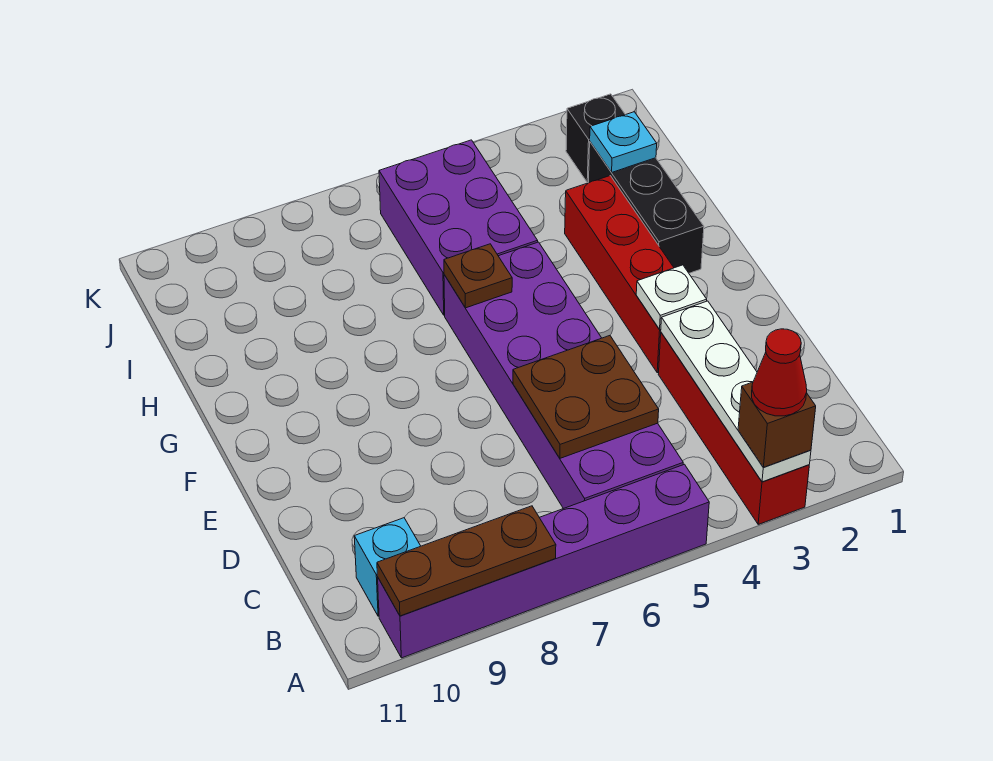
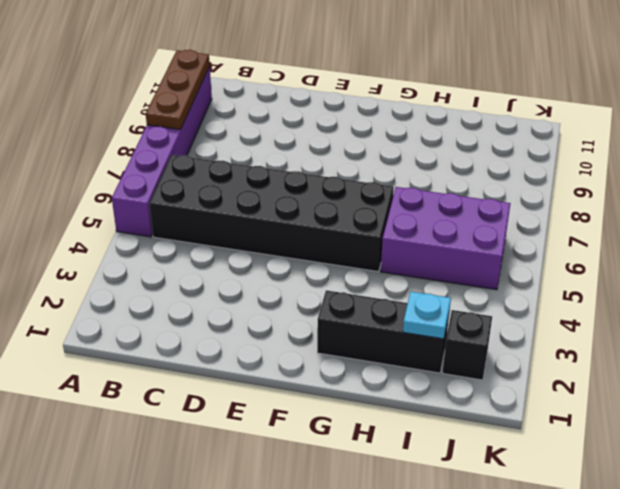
black brick B5:G6 level 1 -> purple brick B5:G6 level 1
none -> red brick A3:D3 level 1
none -> cyan brick B10 level 1
none -> red brick E3:H3 level 1

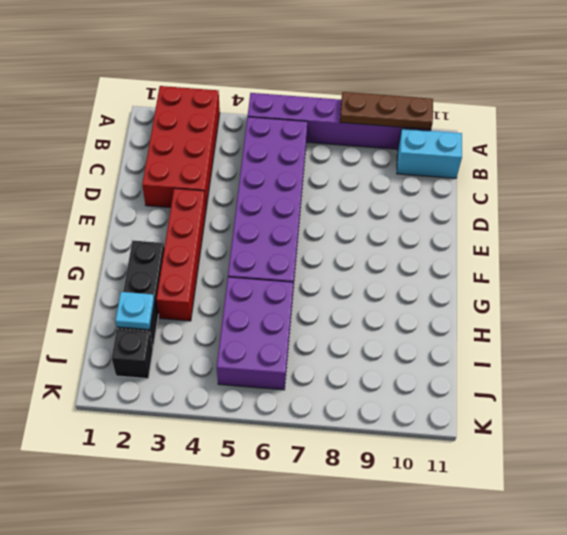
red brick A2:D3 level 1 -> red brick A3:D3 level 1
cyan brick B10:B11 level 1 -> cyan brick B10 level 1
none -> white plate A3:D3 level 2
none -> brown plate C5:D6 level 2
none -> white plate E3 level 2

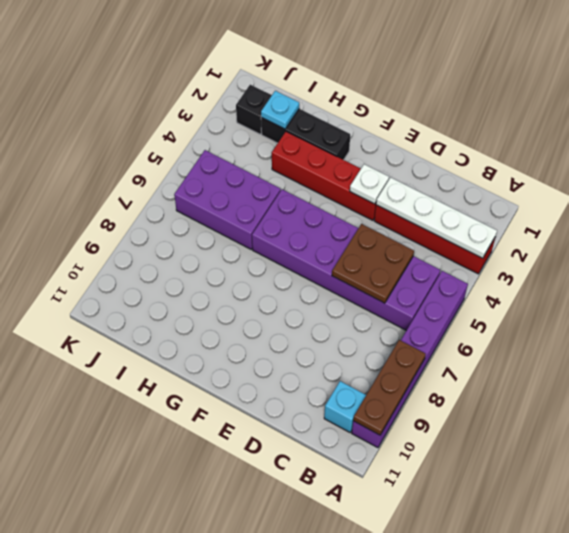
none -> brown plate G6 level 2
none -> brown brick A3 level 3
none -> red cone A3 level 4

